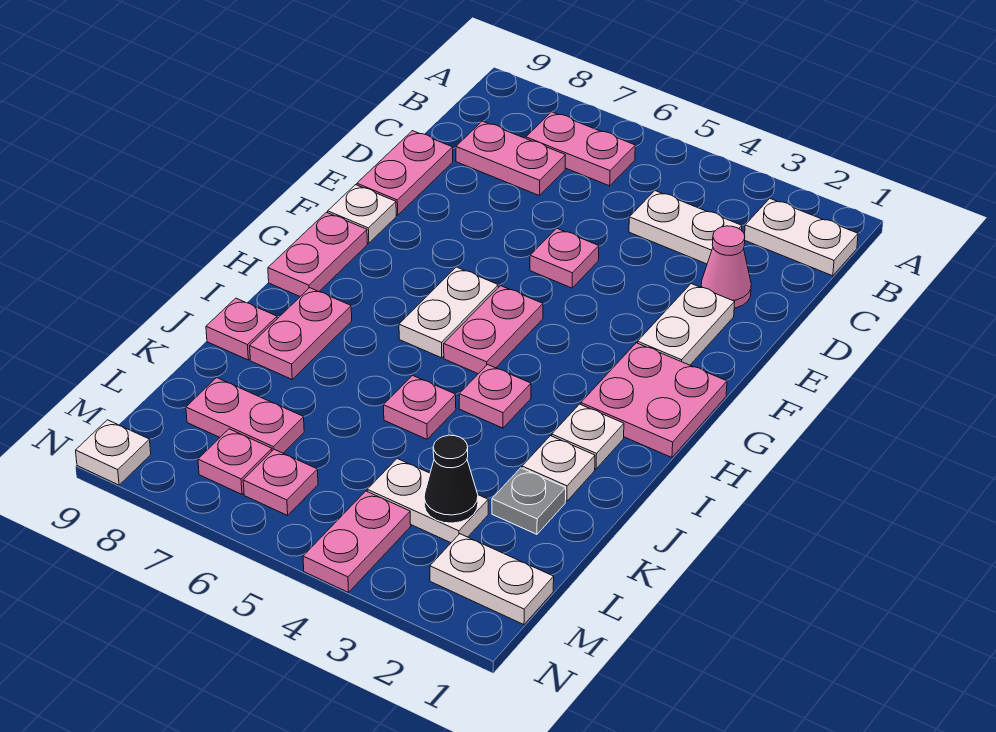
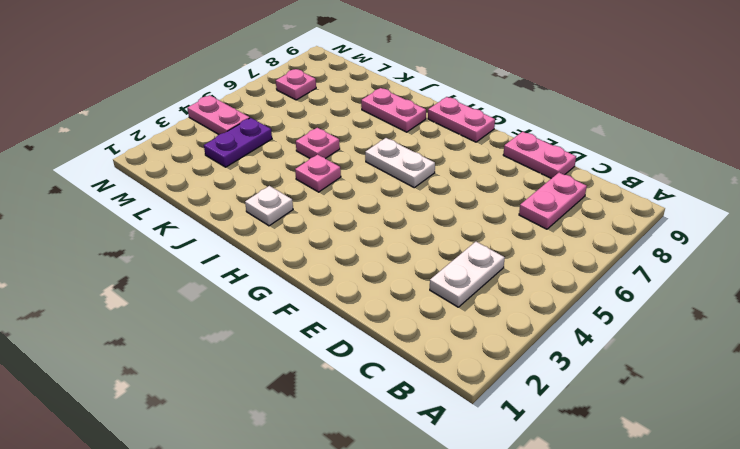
purple plate L3:L4 level 1 -> white plate L3:L4 level 1
none -> white plate B1:B2 level 1
none -> pink plate B6:B7 level 1
none -> pink cone D2 level 1

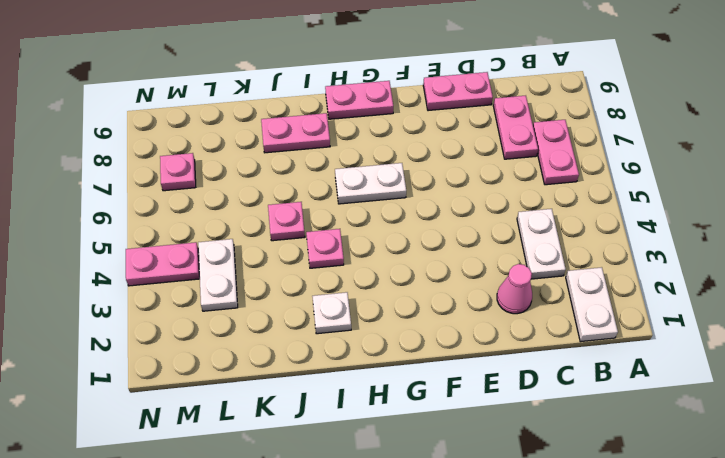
none -> white plate E2:F2 level 1
none -> pink plate E5 level 1
none -> white plate F9 level 1

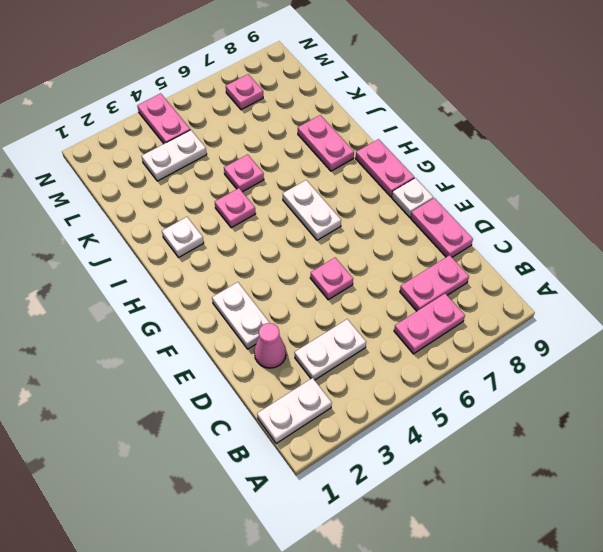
none -> pink plate G1:H2 level 1
none -> pink plate G5:H5 level 1
none -> white plate J2 level 1

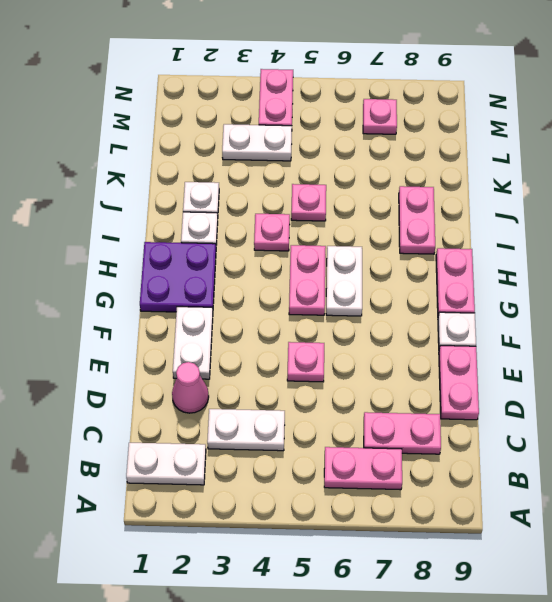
purple plate G1:H2 level 1 -> pink plate G1:H2 level 1
none -> pink plate J9 level 1
none -> grey plate K2 level 1
none -> pink plate L7:L8 level 1

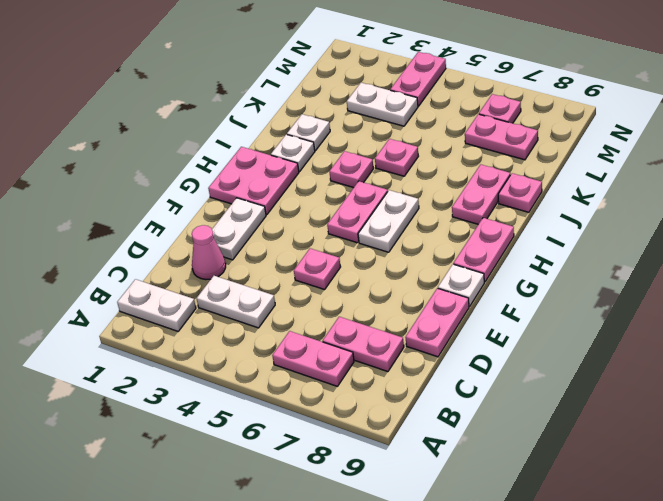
none -> grey plate K2 level 1
none -> white plate M1:M2 level 1
none -> pink plate M6 level 1

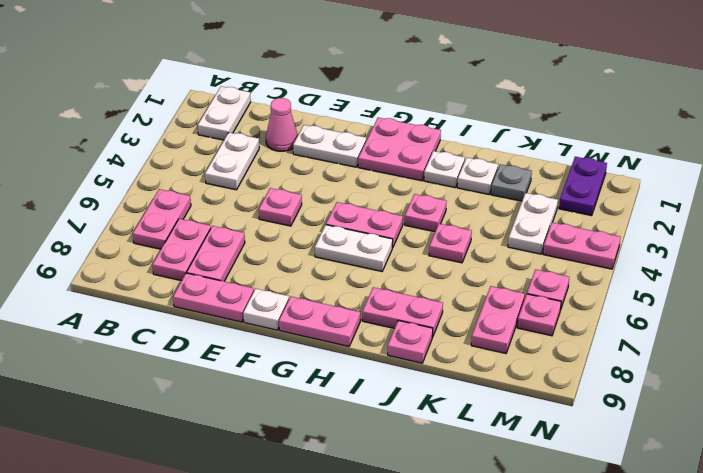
pink plate D7:D8 level 1 -> none
purple plate M1:M2 level 1 -> white plate M1:M2 level 1
none -> white plate N9 level 1
none -> black cone L3 level 2

